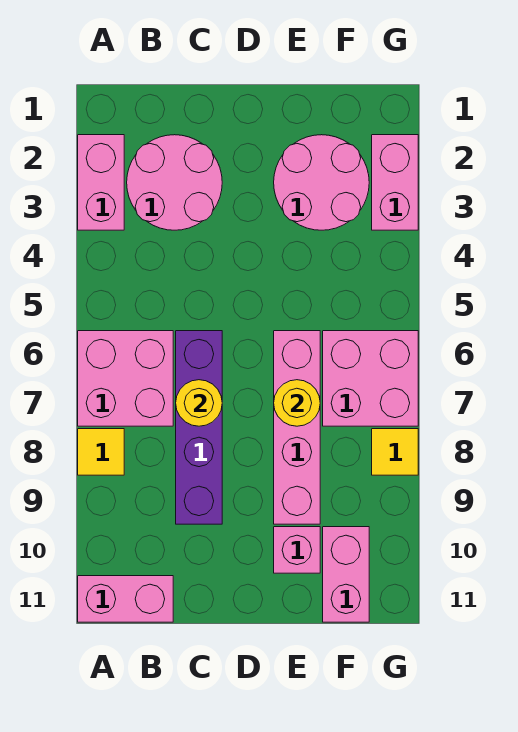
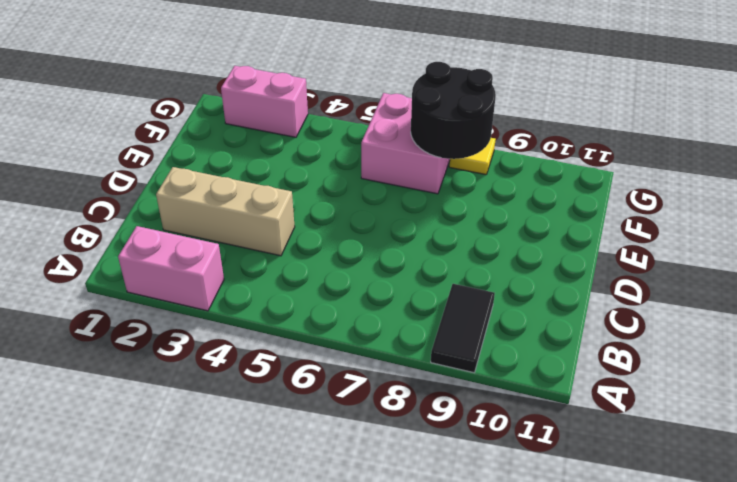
black tile A9:B9 level 1 -> none
tan brick C2:C4 level 1 -> pink round brick B2:C3 level 1
black round brick F7:G8 level 2 -> none
none -> pink brick A6:B7 level 1
none -> yellow tile A8 level 1
none -> pink brick A11:B11 level 1

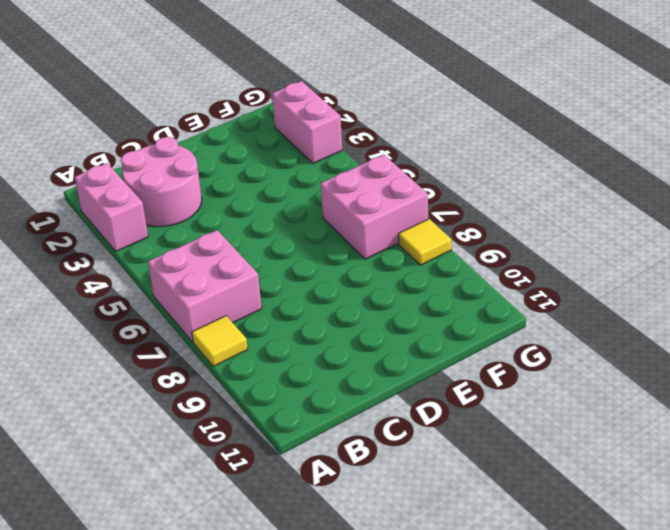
none -> pink brick A11:B11 level 1
none -> purple brick C6:C9 level 1
none -> pink round brick E2:F3 level 1

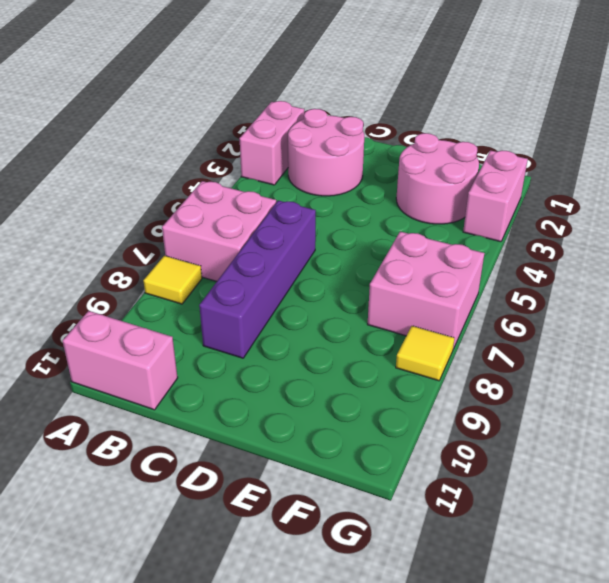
none -> pink brick E6:E9 level 1
none -> pink brick E10 level 1
none -> pink brick F10:F11 level 1

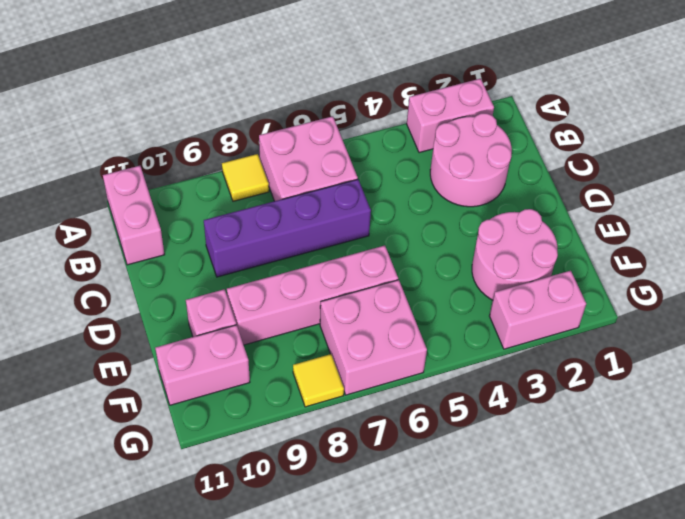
none -> yellow round brick C7 level 2
none -> yellow round brick E7 level 2

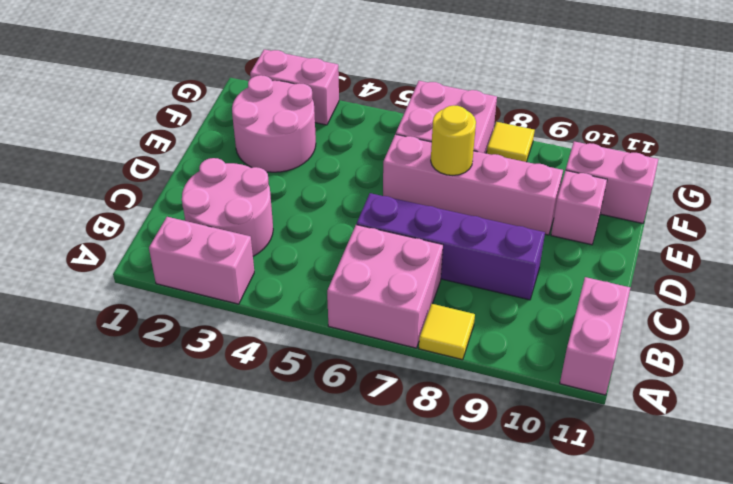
none -> yellow round brick C7 level 2

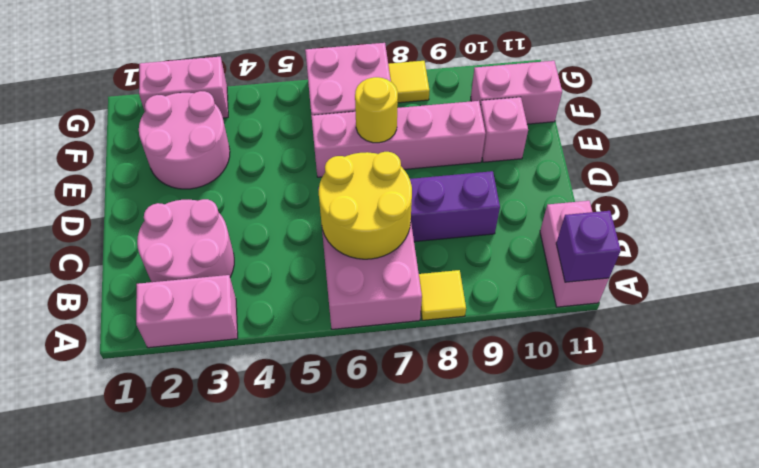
purple brick A11 level 2 -> none
yellow round brick B6:C7 level 2 -> yellow round brick C7 level 2

